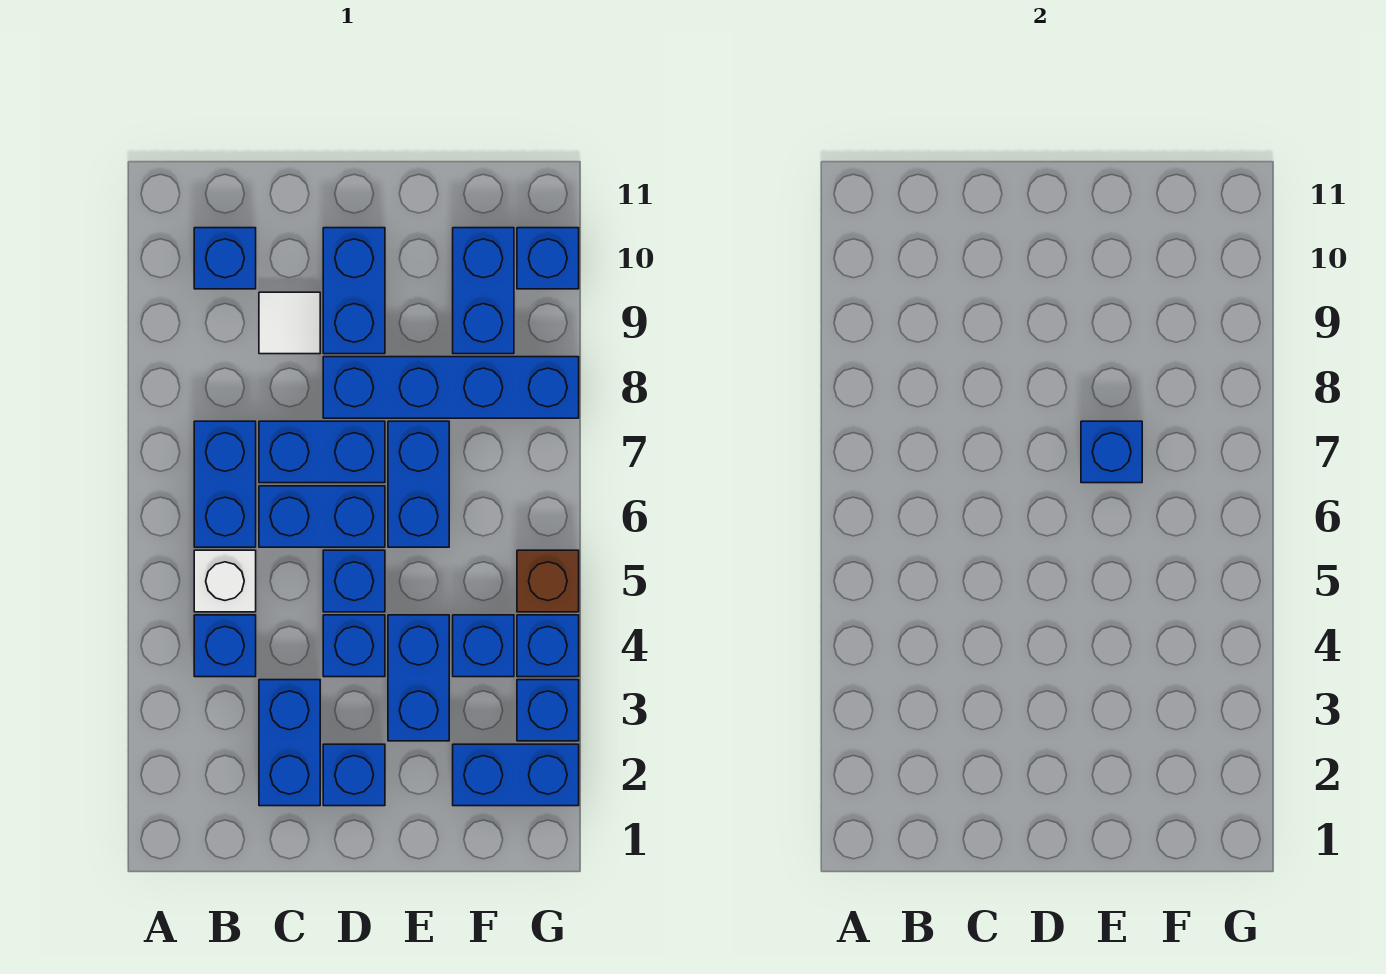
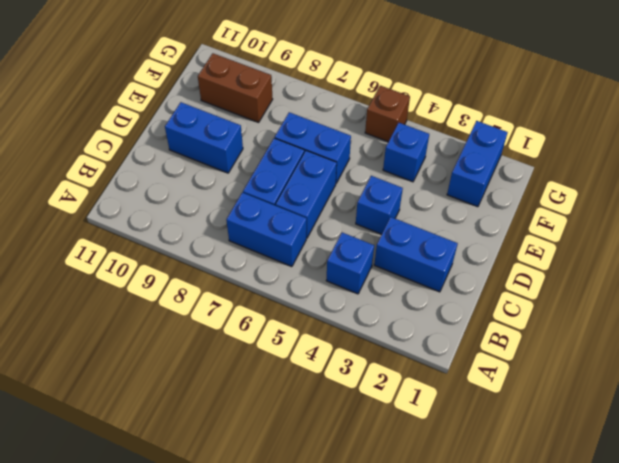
brown brick F9:F10 level 1 -> blue brick F9:F10 level 1
none -> white brick B5 level 1
none -> blue brick B10 level 1
none -> white tile C9 level 1

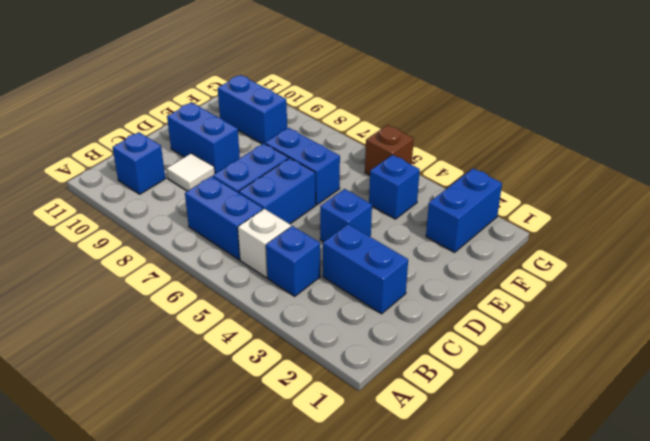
none -> blue brick D2 level 1
none -> blue brick D5 level 1
none -> blue brick D8:G8 level 1

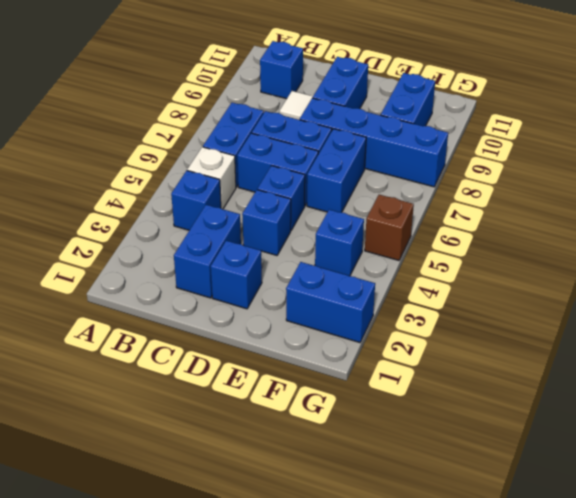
none -> blue brick E3:E4 level 1
none -> blue brick G3 level 1
none -> blue brick G4 level 1

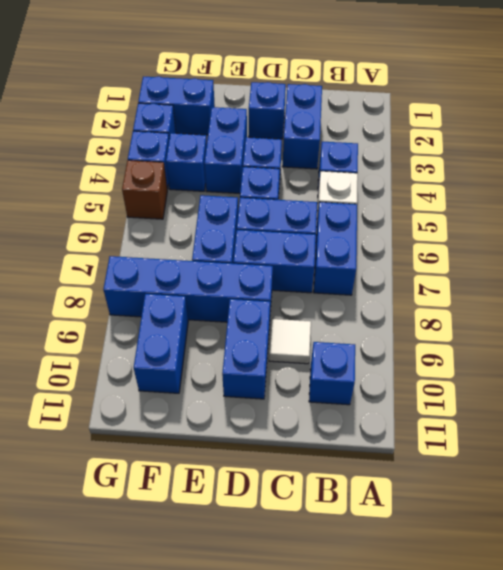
none -> blue brick G10 level 1
none -> blue brick E7 level 2

